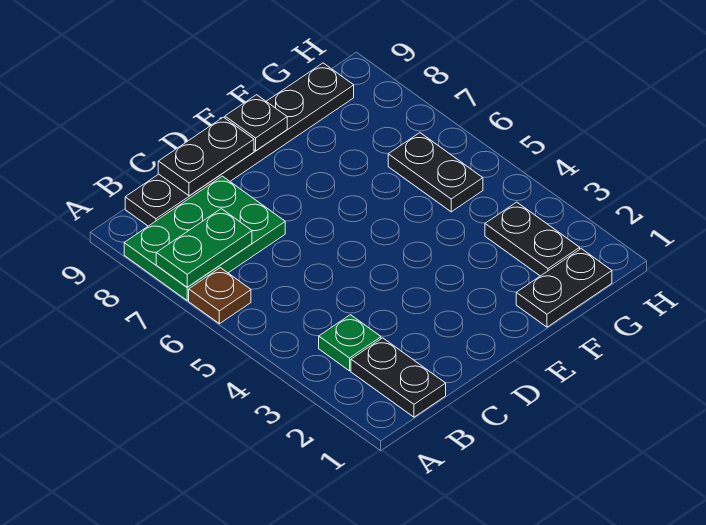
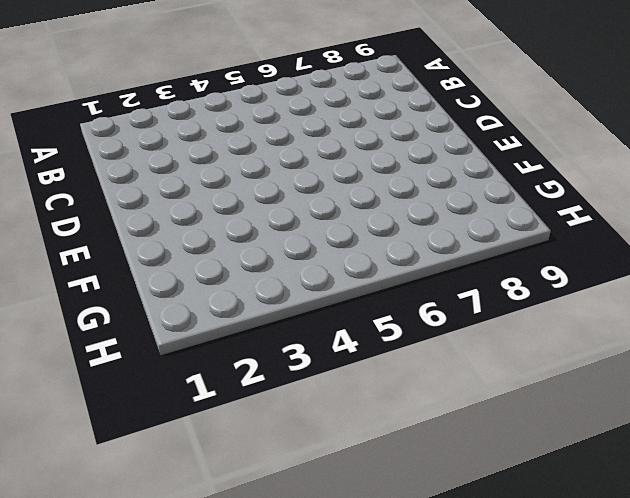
none -> brown plate A6 level 1
none -> green plate A7:C8 level 1

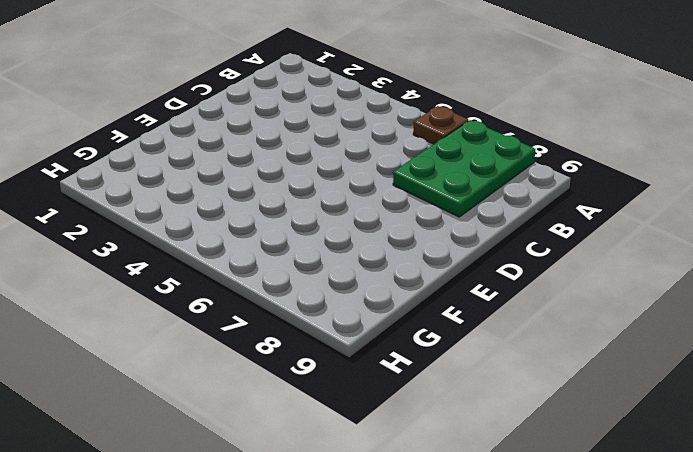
none -> black plate B1:B2 level 1
none -> green plate B3 level 1

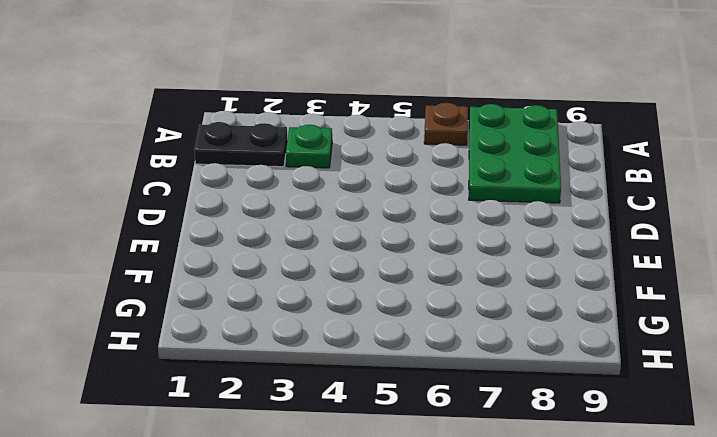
none -> black plate B9:G9 level 1
none -> black plate F1:G1 level 1

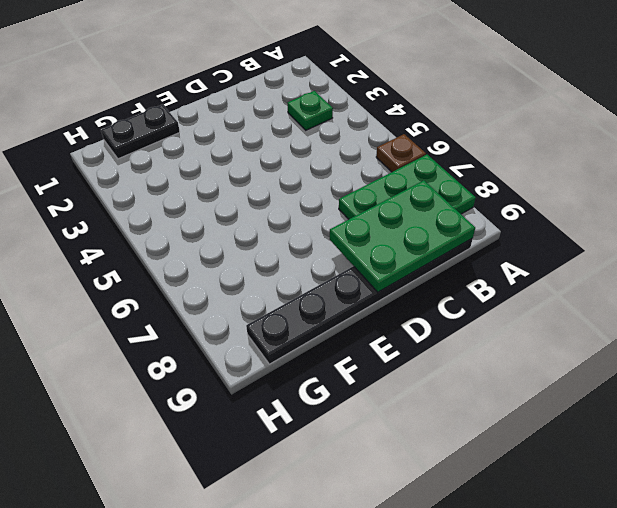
green plate B8:D9 level 2 -> black plate C9:D9 level 2
none -> black plate B1:B2 level 1
none -> black plate G2:G3 level 1

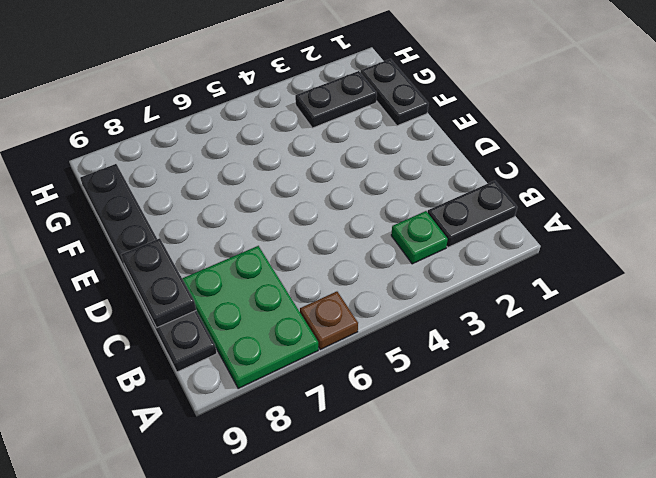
none -> black plate G5:G6 level 1
none -> green plate A7:B7 level 2

